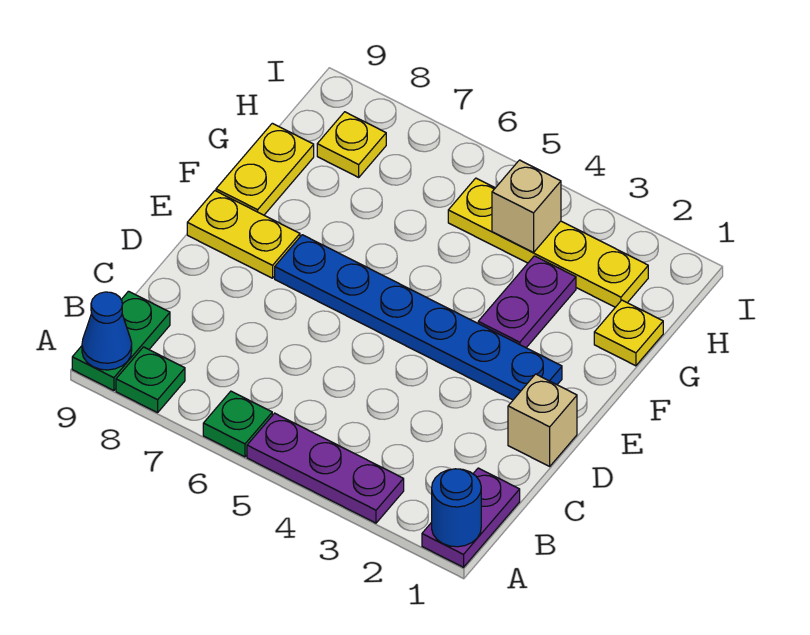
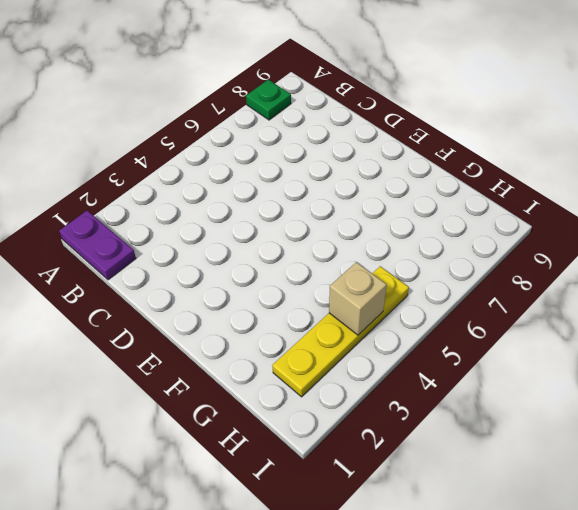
none -> purple plate A3:A5 level 1
none -> green plate A6 level 1
none -> green plate A9:B9 level 1

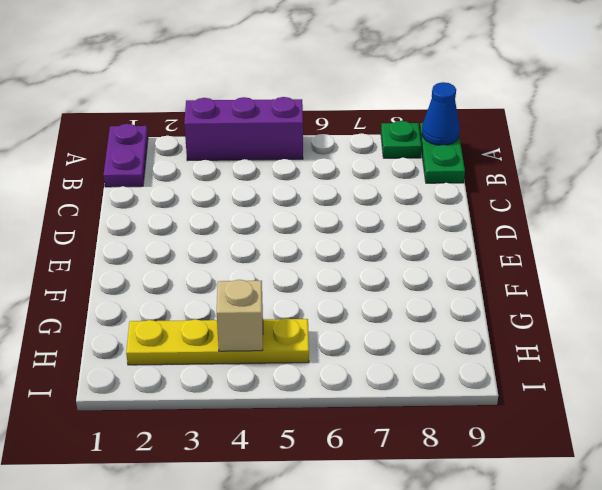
purple brick A3:A5 level 1 -> purple plate A3:A5 level 1
none -> green plate A6 level 1
none -> tan brick D1 level 1
none -> blue plate E2:E7 level 1

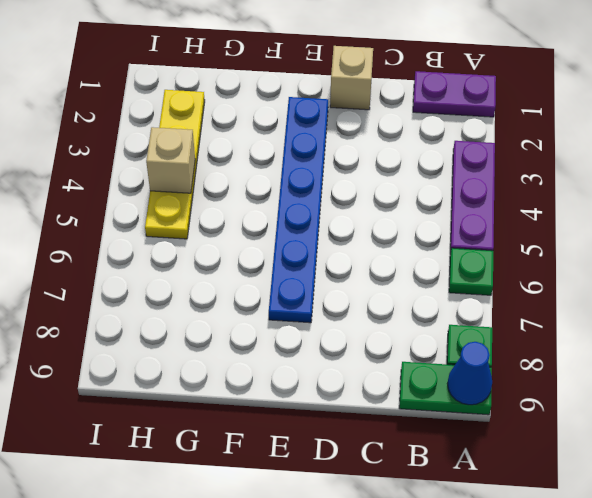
none -> yellow plate E8:E9 level 1
none -> purple plate F3:G3 level 1
none -> yellow plate F9:G9 level 1

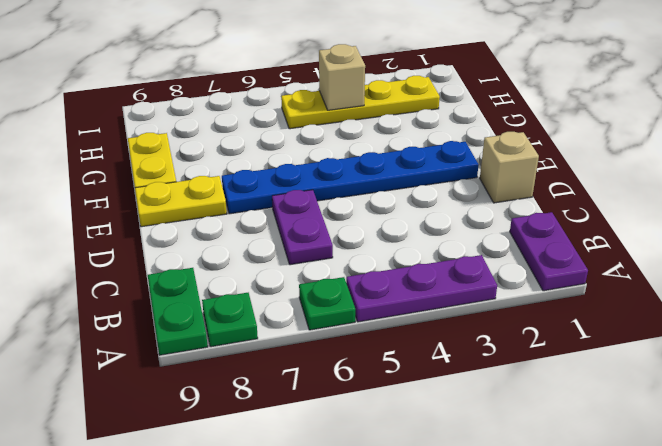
purple plate C6:D6 level 1 -> purple plate F3:G3 level 1
none -> yellow plate G1 level 1
none -> yellow plate H8 level 1
none -> blue round brick A1 level 2

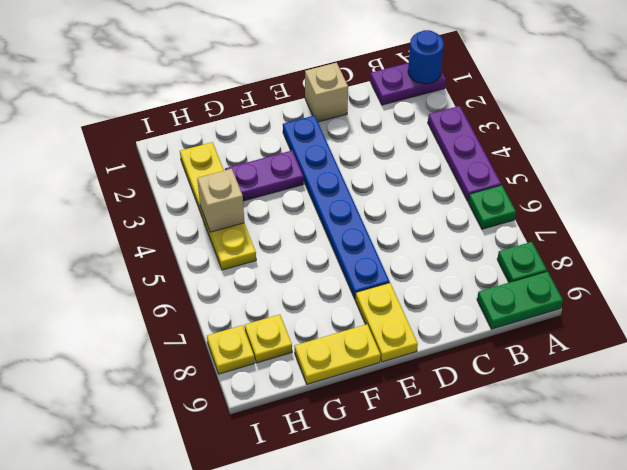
yellow plate I8 level 1 -> yellow plate G1 level 1
none -> blue cone A9 level 2

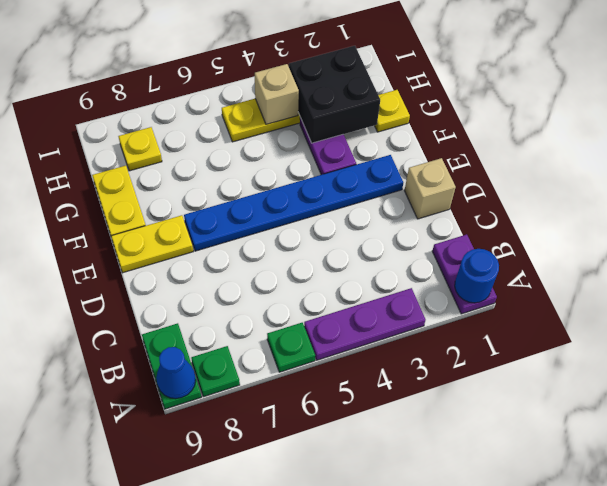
black brick G2:H3 level 2 -> none

